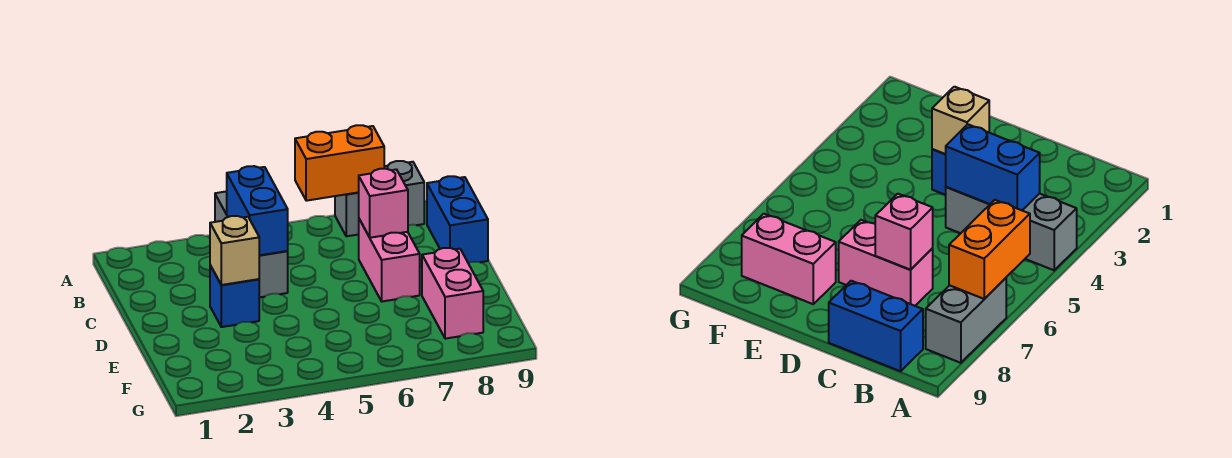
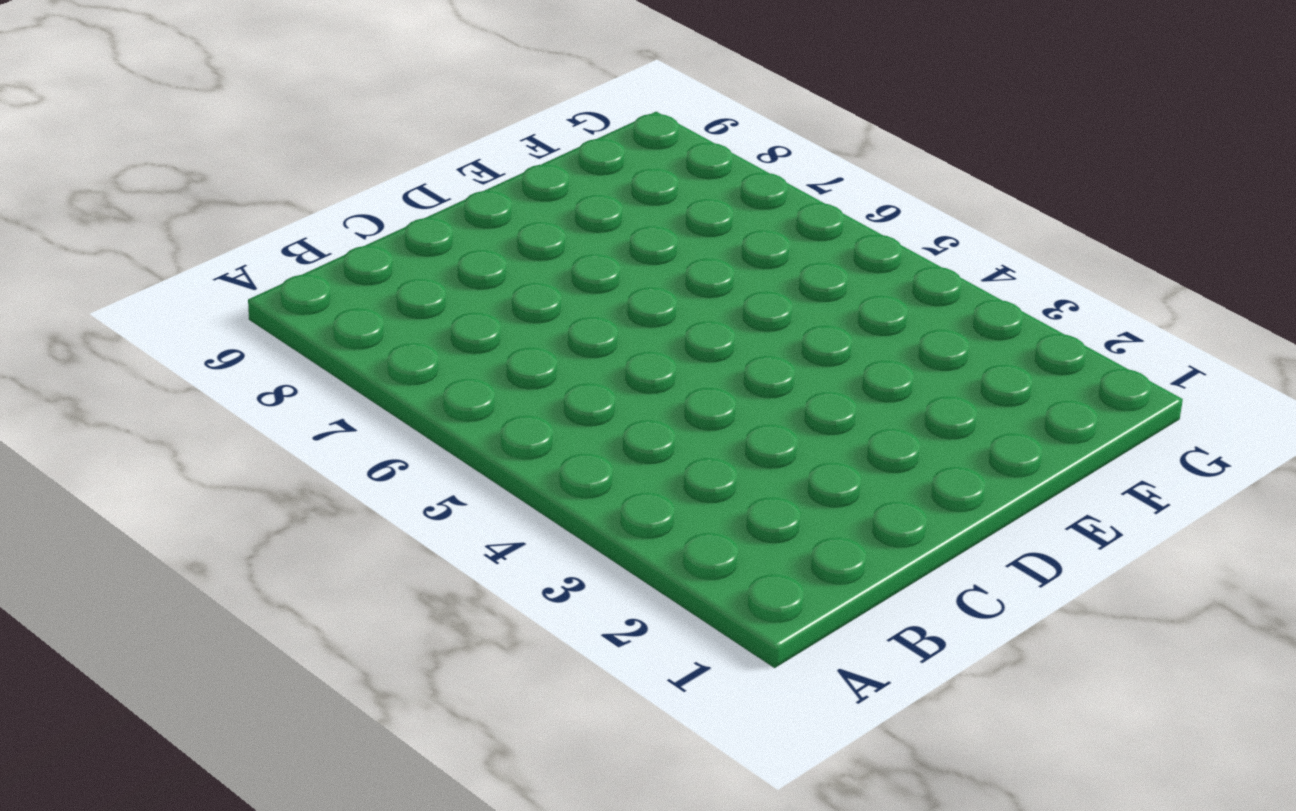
none -> grey brick A4:C4 level 1
none -> grey brick A7:A8 level 1

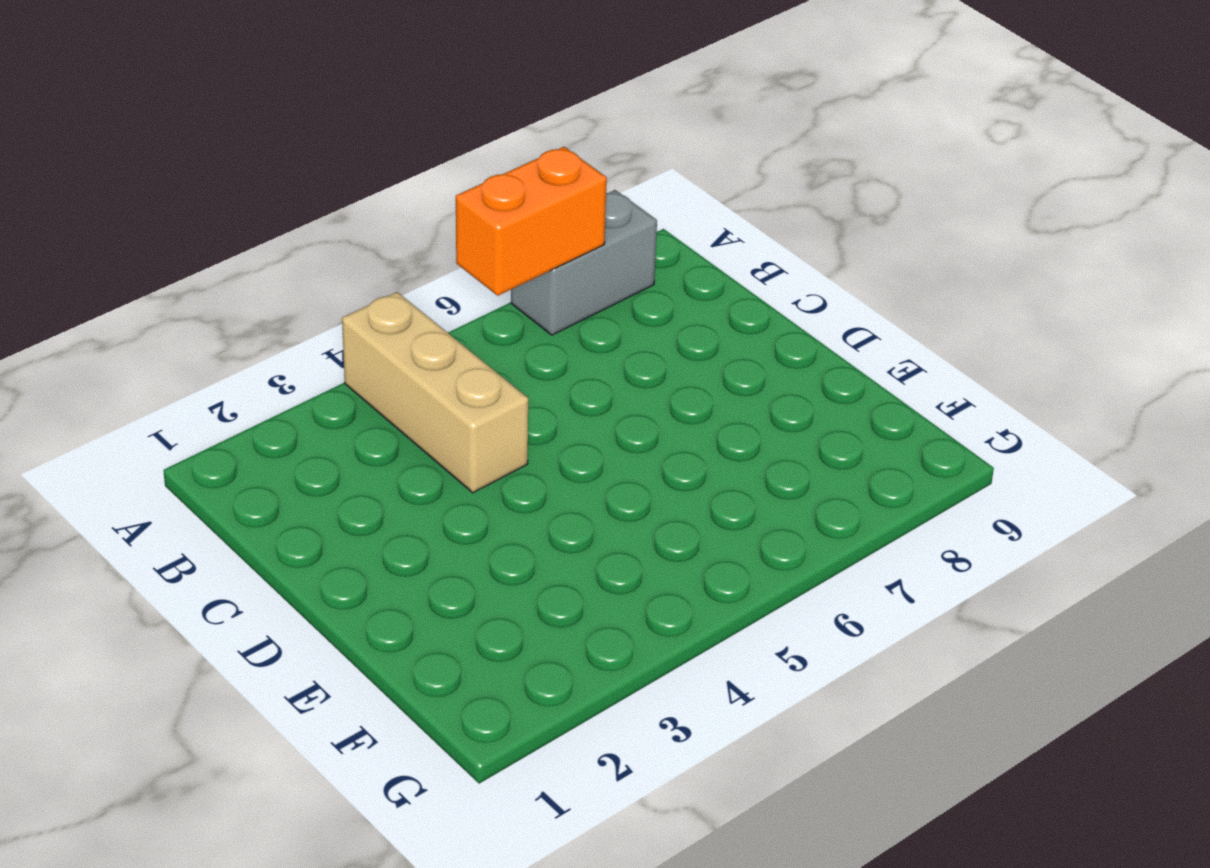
tan brick A4:C4 level 1 -> grey brick A4:C4 level 1
none -> blue brick B9:C9 level 1
none -> pink brick C7:D7 level 1

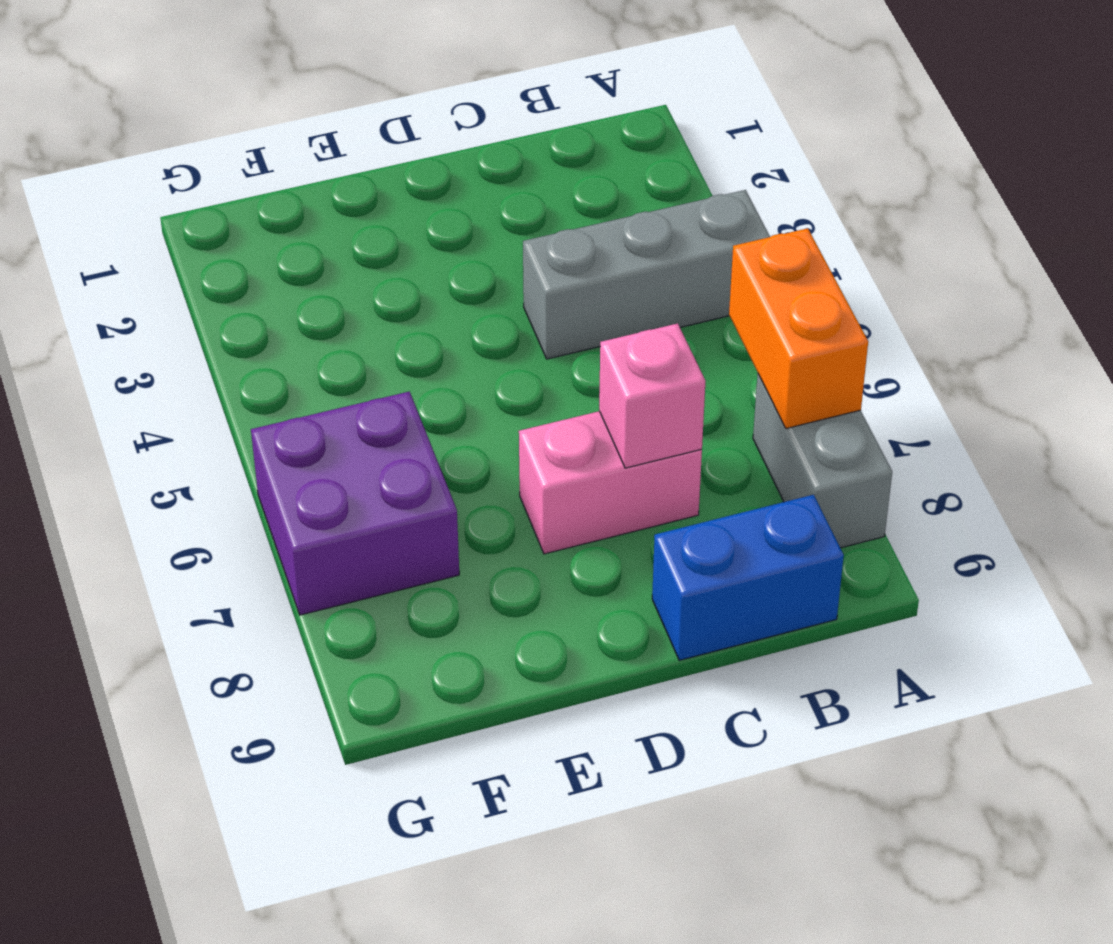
purple brick F6:G7 level 1 -> none
none -> blue brick D3 level 1
none -> pink brick E8:F8 level 1

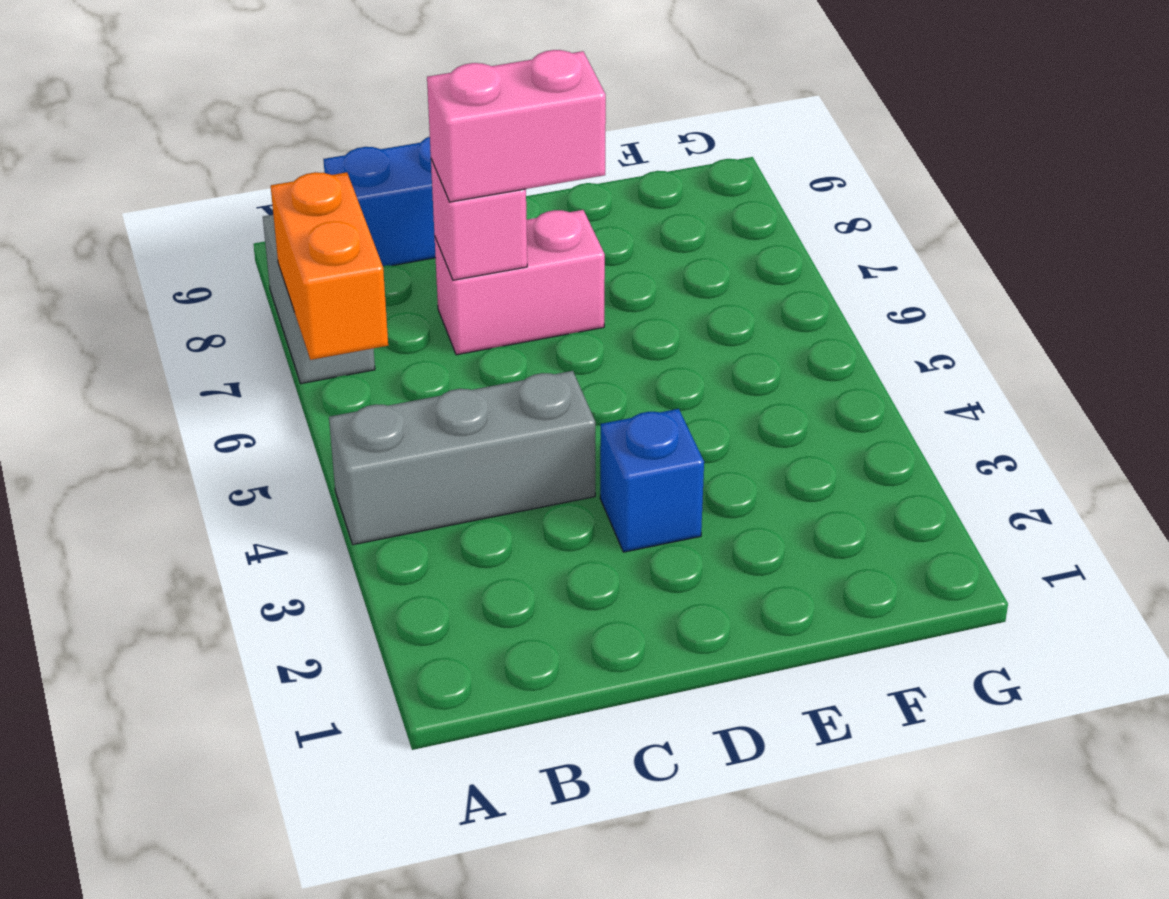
pink brick C7:D7 level 3 -> pink brick E8:F8 level 1
none -> blue brick B4:C4 level 2
none -> tan brick D3 level 2

